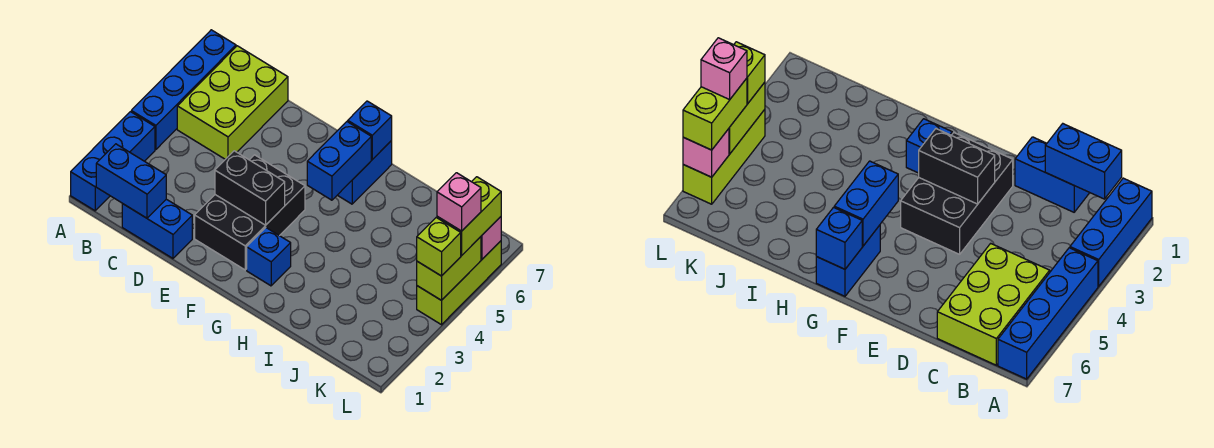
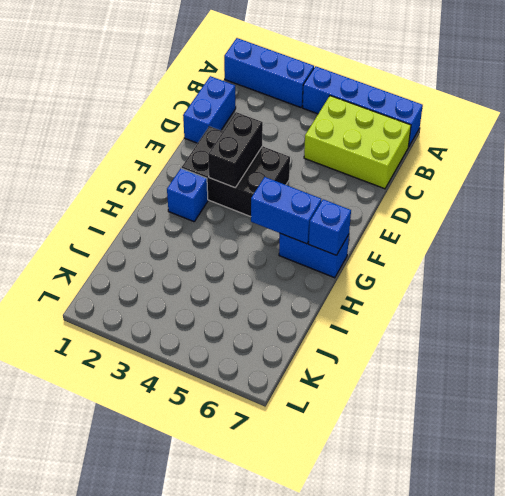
none -> lime brick L4:L6 level 1
none -> blue brick B1:C1 level 2
none -> lime brick L4:L5 level 2

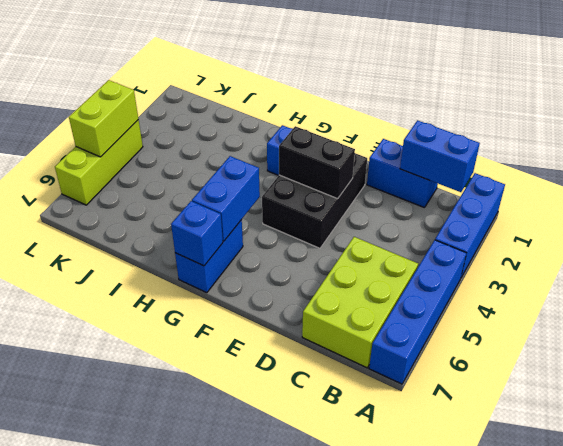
none -> pink brick L6 level 2
none -> lime brick L4 level 3
none -> lime brick L5:L6 level 3

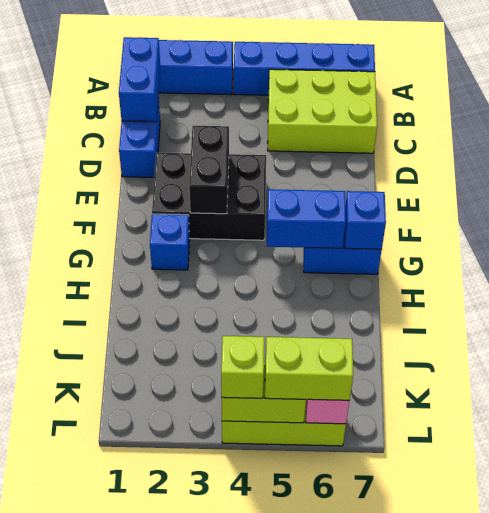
none -> pink brick L5 level 4

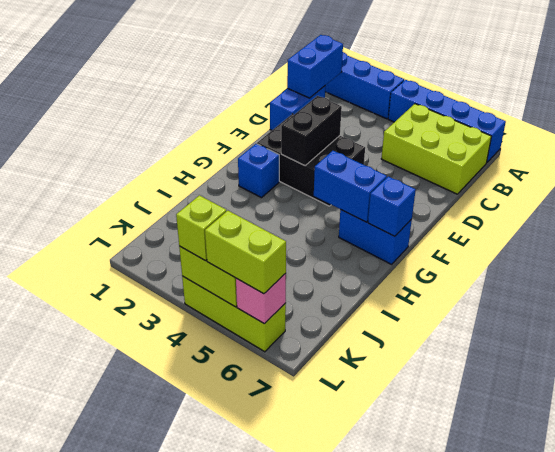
none -> pink brick L5 level 4

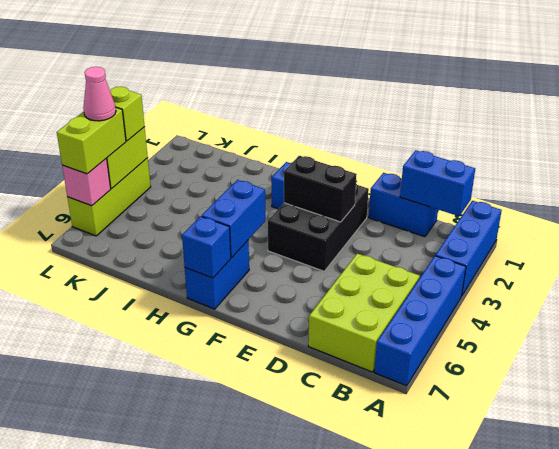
pink cone L5 level 4 -> pink brick L5 level 4

